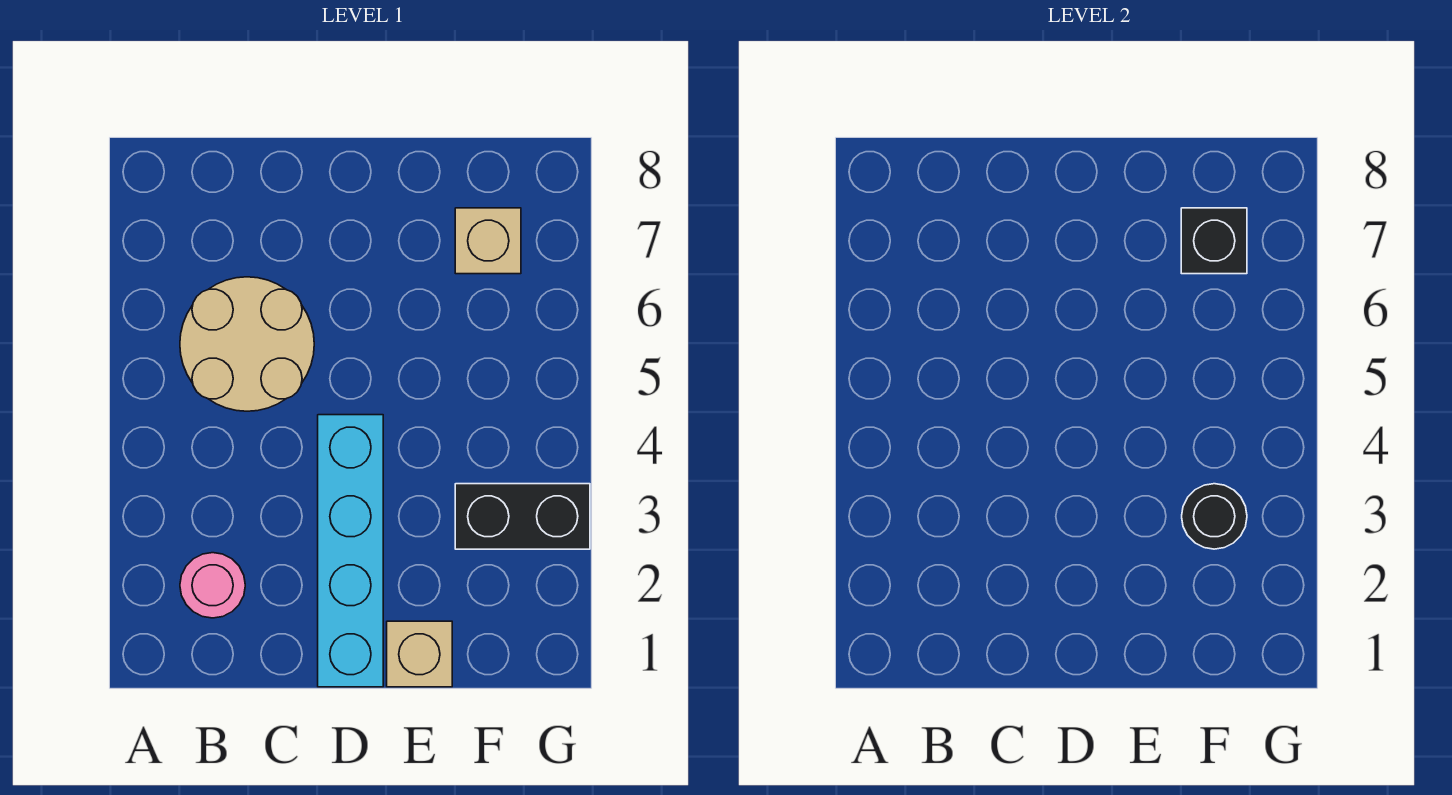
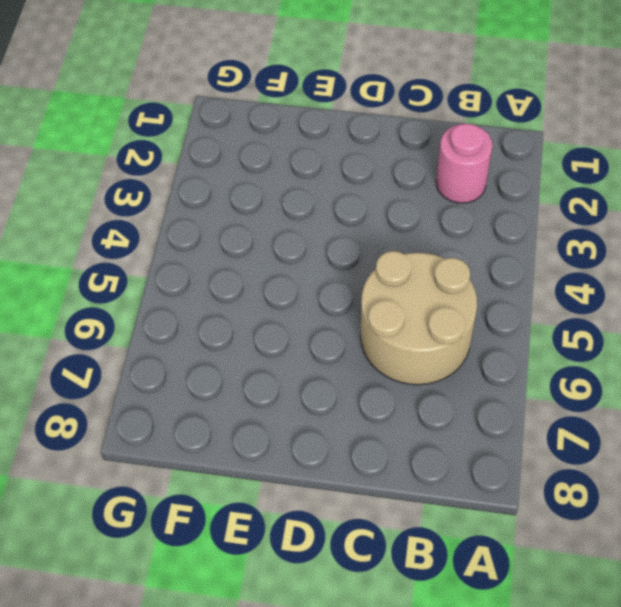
none -> cyan brick D1:D4 level 1
none -> tan brick E1 level 1

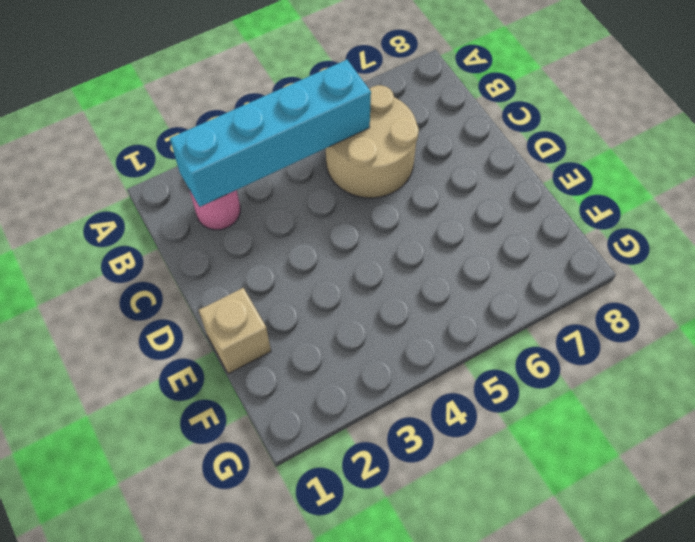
cyan brick B2:B5 level 2 -> cyan brick D1:D4 level 1
none -> black brick F3:G3 level 1
none -> tan brick F7 level 1

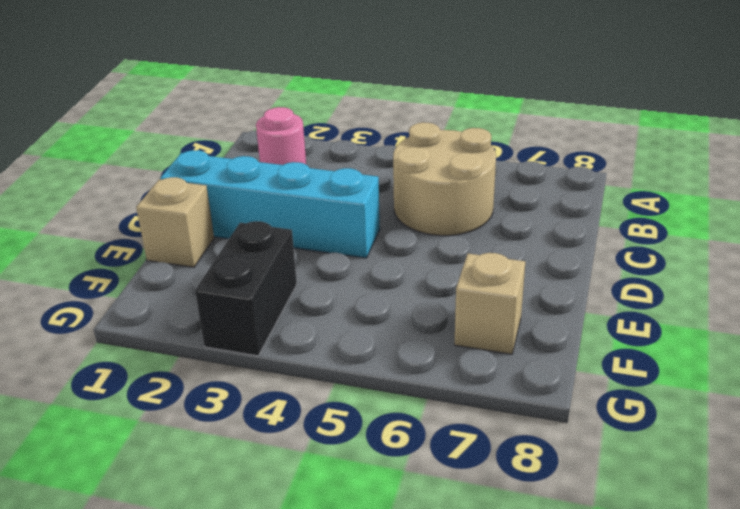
none -> black round brick F3 level 2
none -> black brick F7 level 2

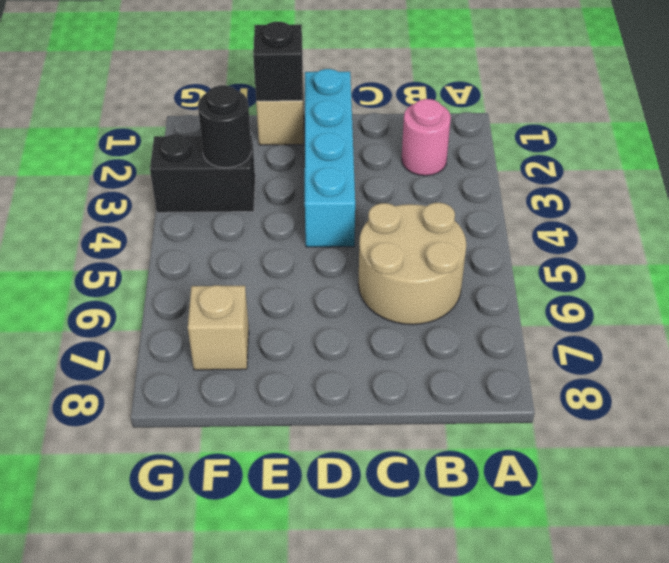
black brick E1 level 2 -> black brick F7 level 2

